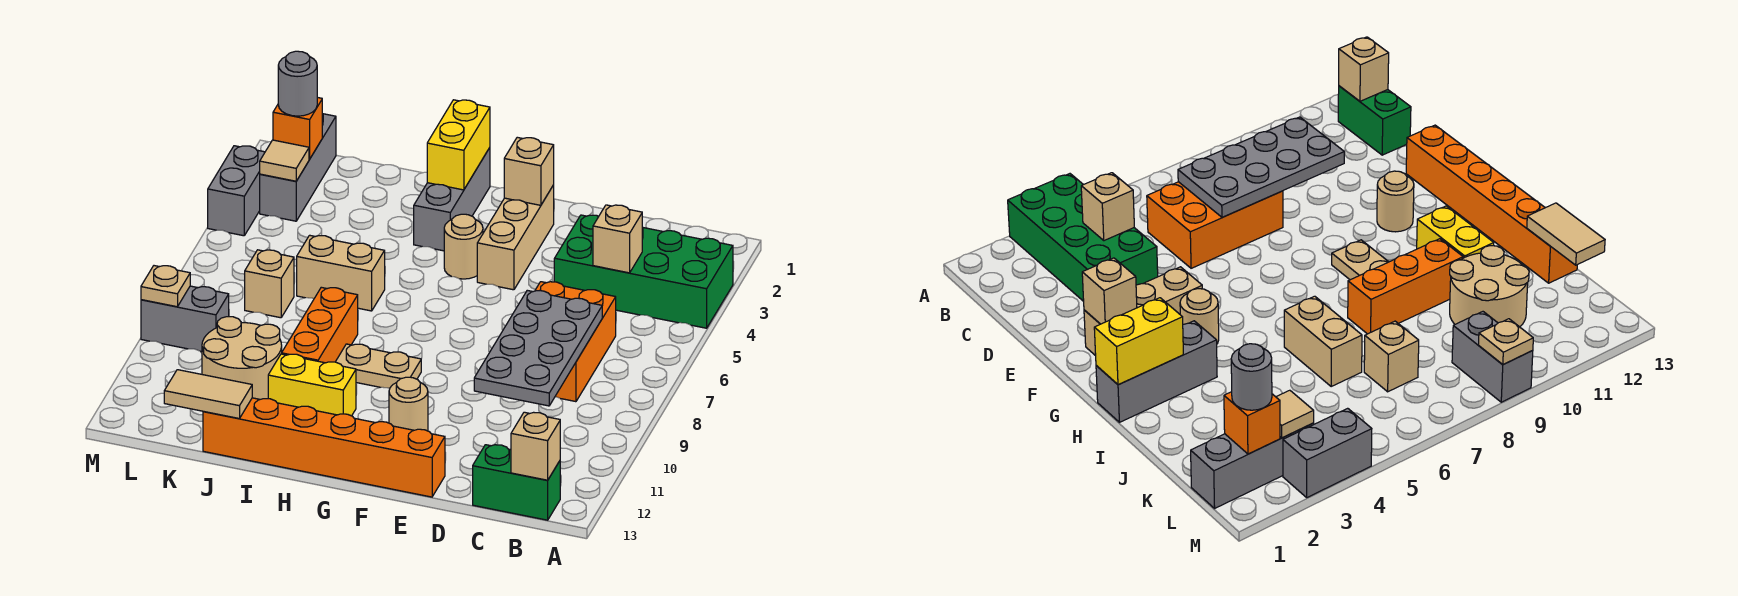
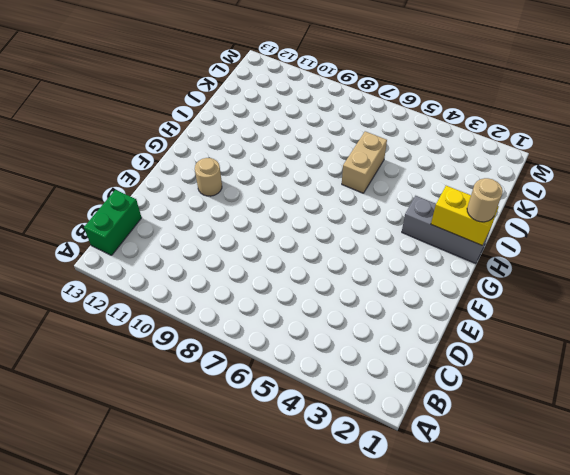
tan round brick H1 level 3 -> tan round brick G4 level 1
none -> green brick A3:D4 level 1
none -> orange brick C6:D8 level 1
none -> orange brick E13:J13 level 1

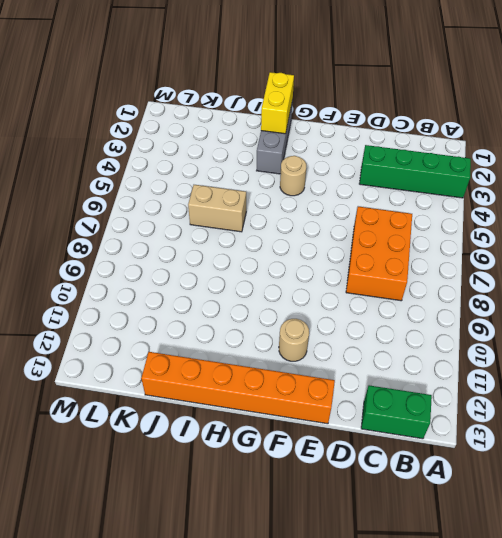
green brick A3:D3 level 1 -> green brick A3:D4 level 1
none -> tan brick F2:F4 level 1
none -> tan plate G9:H9 level 1
none -> yellow brick H11:I11 level 1

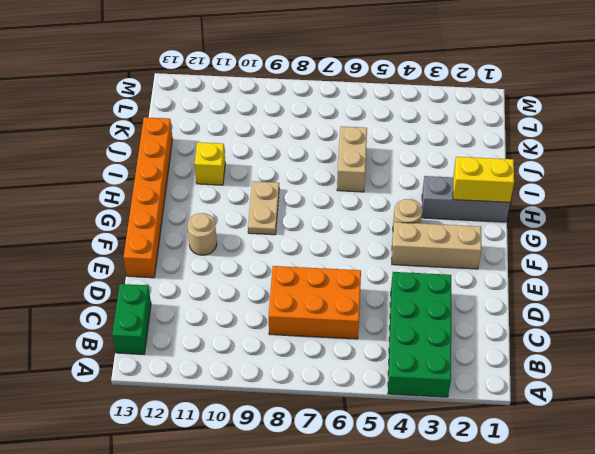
yellow brick I11 level 1 -> yellow brick H11:I11 level 1
none -> orange brick I8:I10 level 1
none -> tan round brick J10:K11 level 1
none -> tan brick K7 level 1

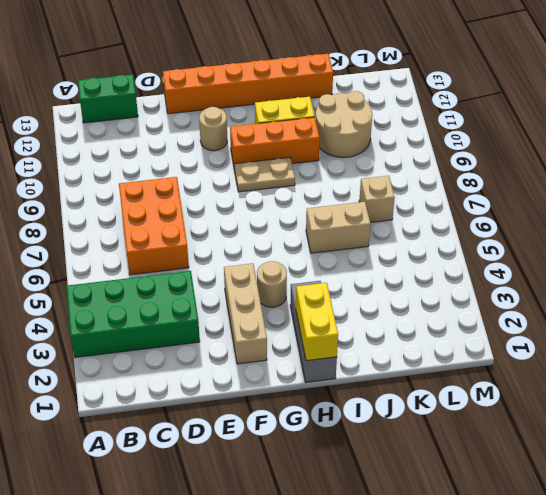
orange brick G10:I10 level 1 -> orange brick I8:I10 level 1
none -> grey brick L1:L3 level 1
none -> grey brick L9:M9 level 1
none -> grey brick M3:M4 level 1

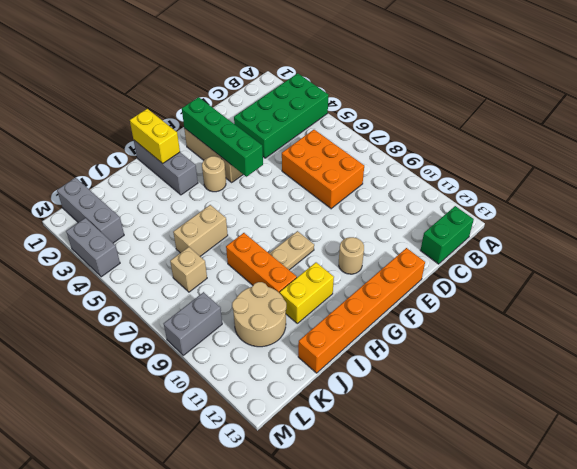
green brick F2:F5 level 2 -> tan brick F2 level 2
none -> tan brick B13 level 2
none -> tan brick C4 level 2
none -> grey plate C7:D10 level 2

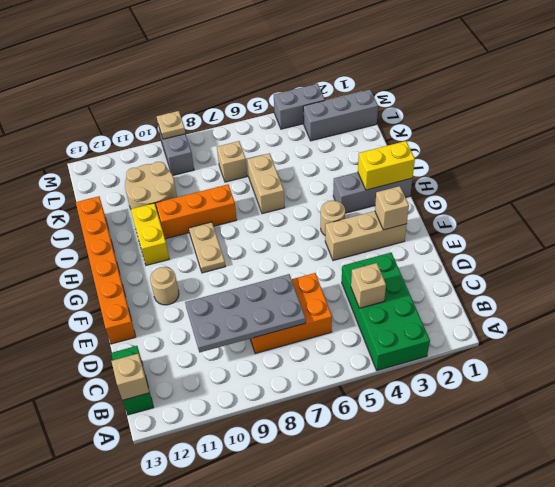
none -> tan tile J13:K13 level 2
none -> orange brick L2 level 2
none -> tan tile L3 level 2

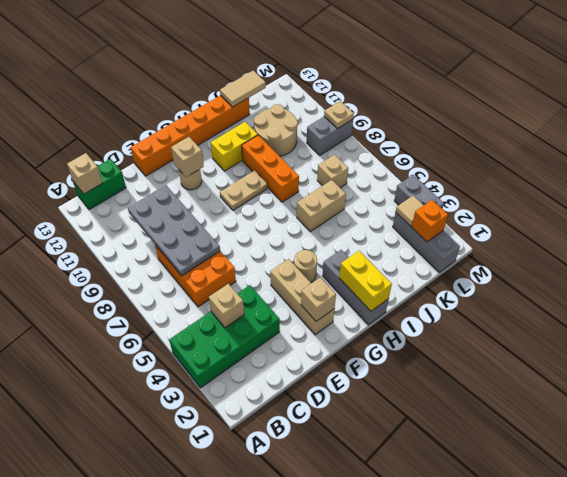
tan brick F11 level 2 -> none
none -> grey round brick L2 level 3

